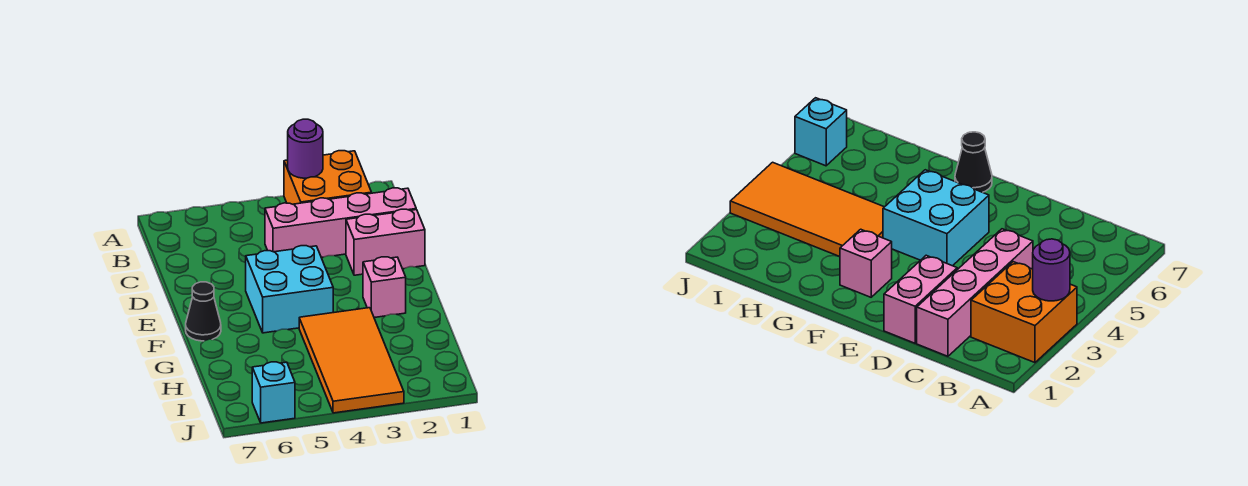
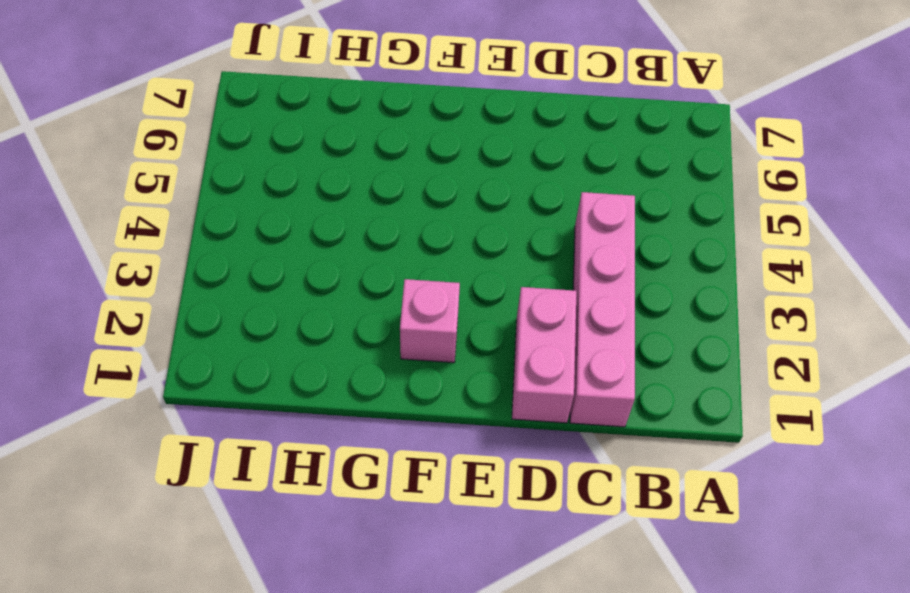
none -> orange brick A2:B3 level 1
none -> cyan brick E4:F5 level 1

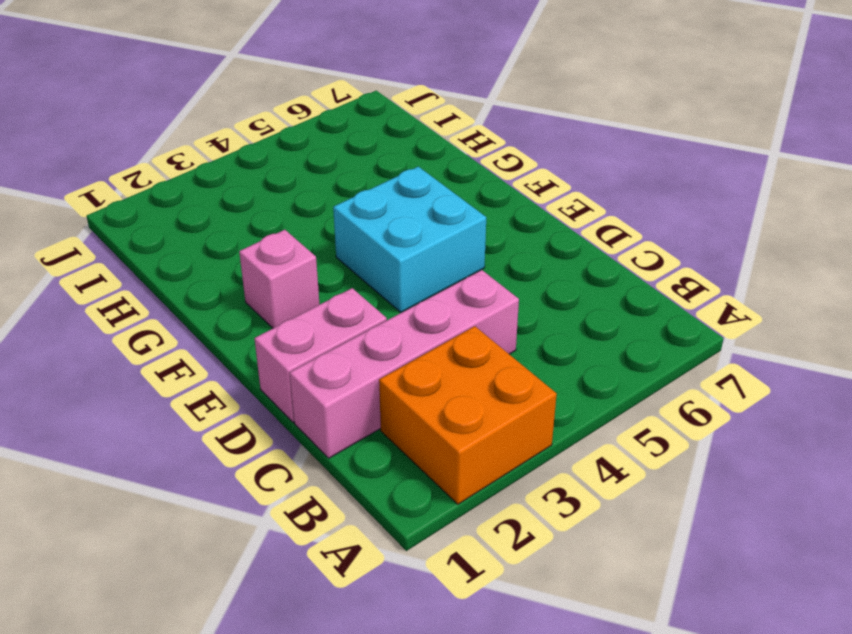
none -> black cone F7 level 1
none -> orange tile G3:J4 level 1

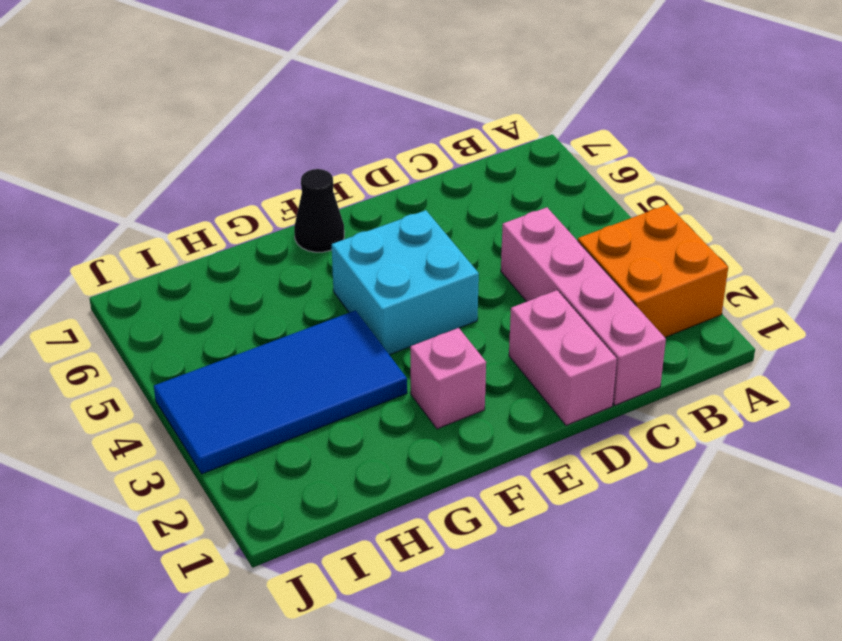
blue tile G3:J4 level 1 -> orange tile G3:J4 level 1
none -> cyan brick J6 level 1
none -> purple round brick A3 level 2

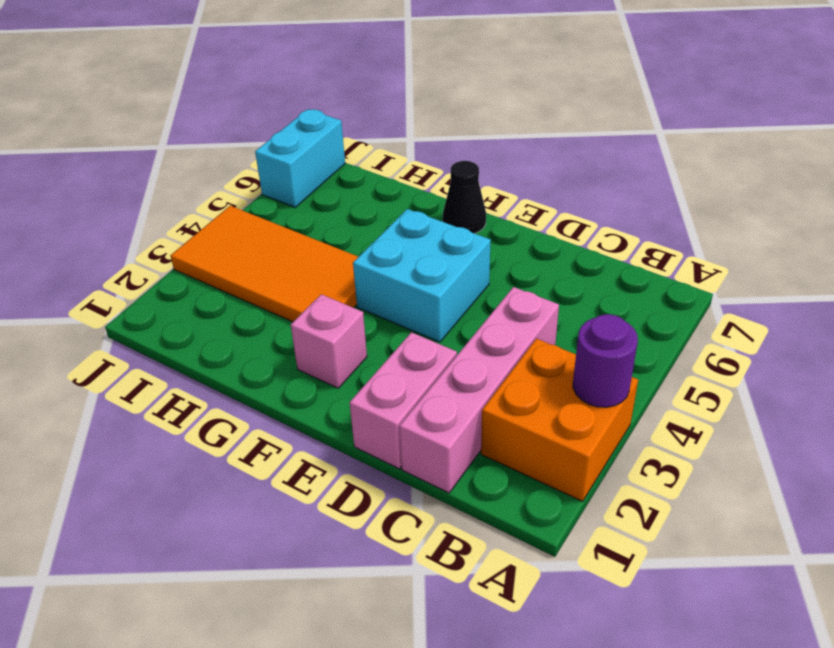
cyan brick J6:J7 level 1 -> cyan brick J6 level 1

